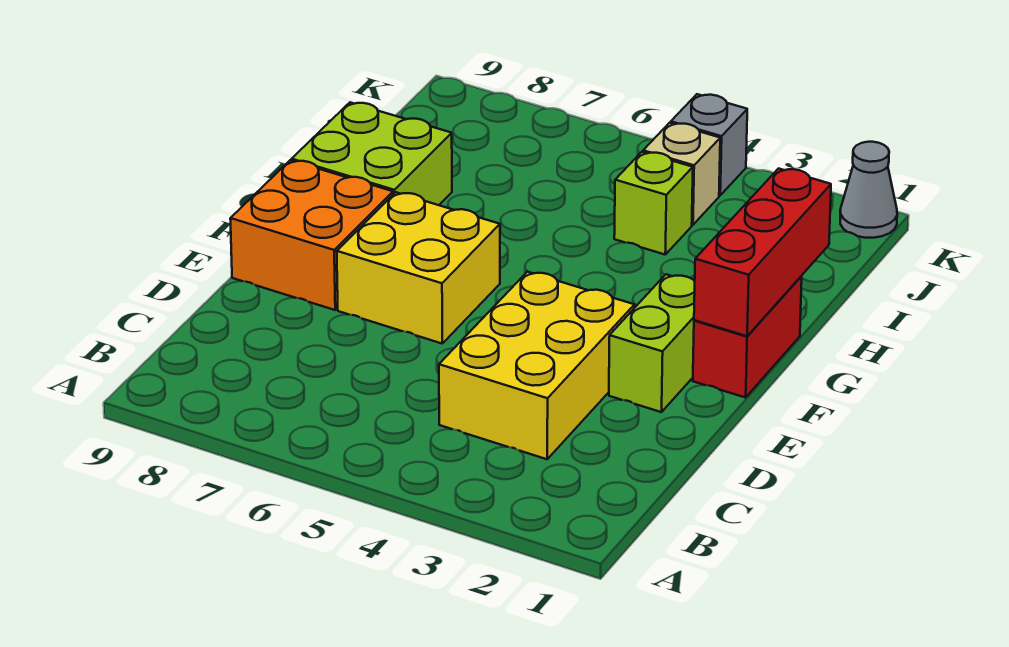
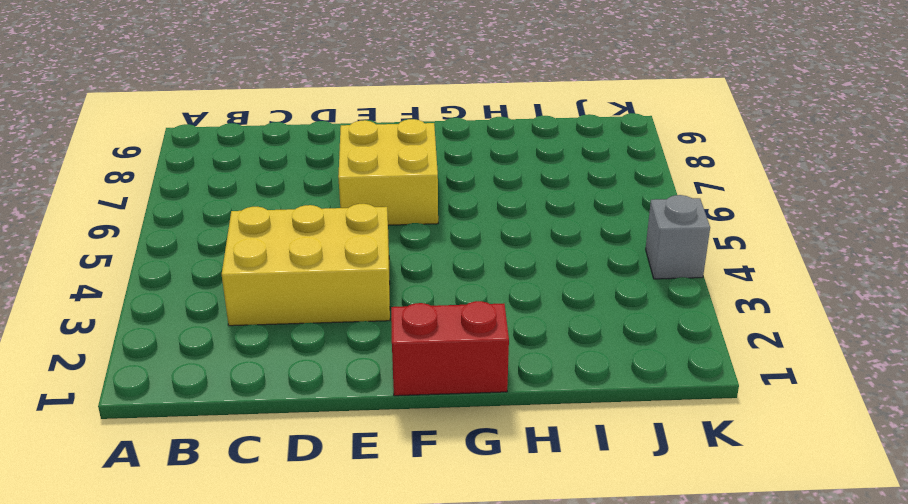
none -> lime brick E2:F2 level 1
none -> orange brick E8:F9 level 1

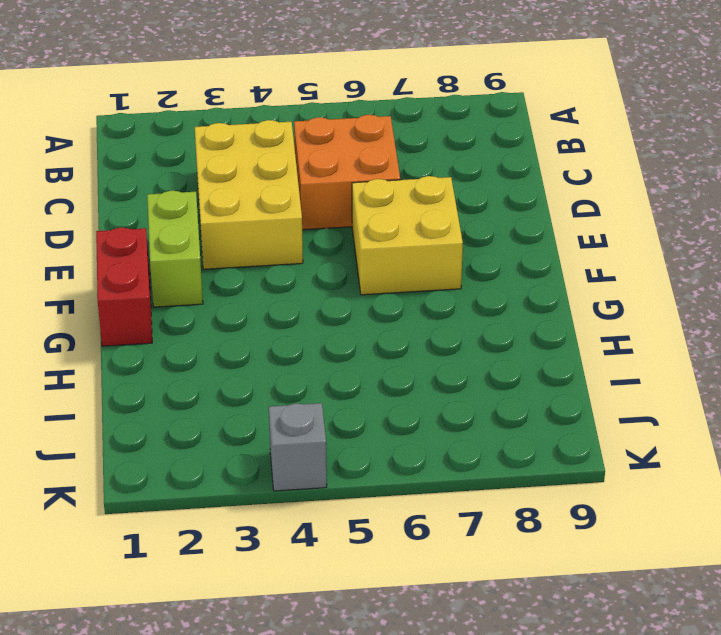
orange brick C5:D6 level 1 -> orange brick E8:F9 level 1
none -> lime brick G8:H9 level 1
none -> lime brick I4 level 1

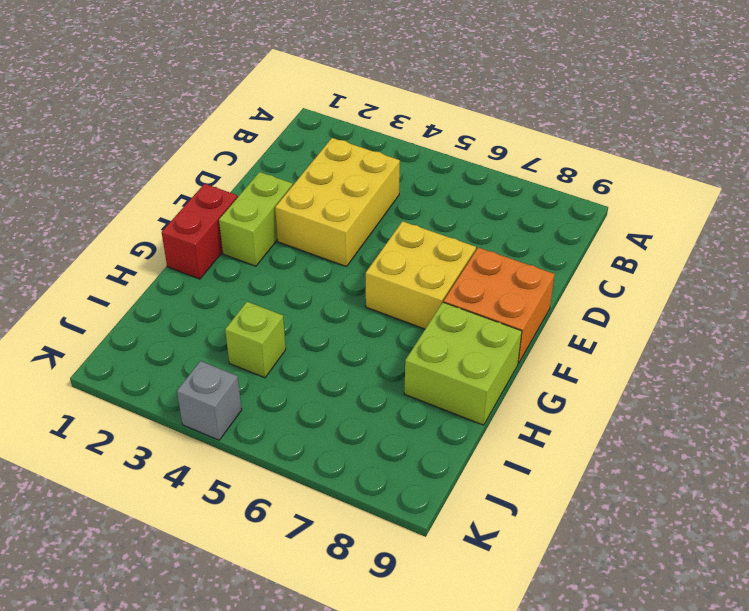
none -> tan brick J4 level 1
none -> grey cone K1 level 1

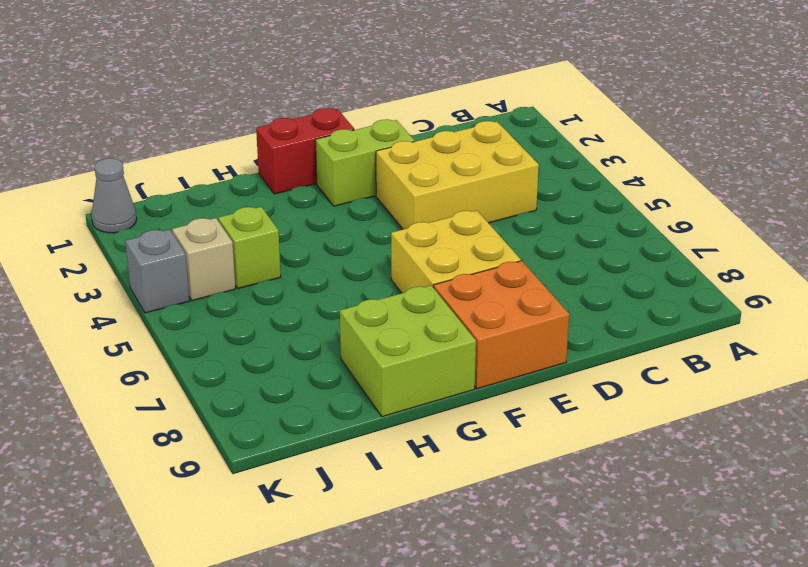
none -> red brick F1:H1 level 2

